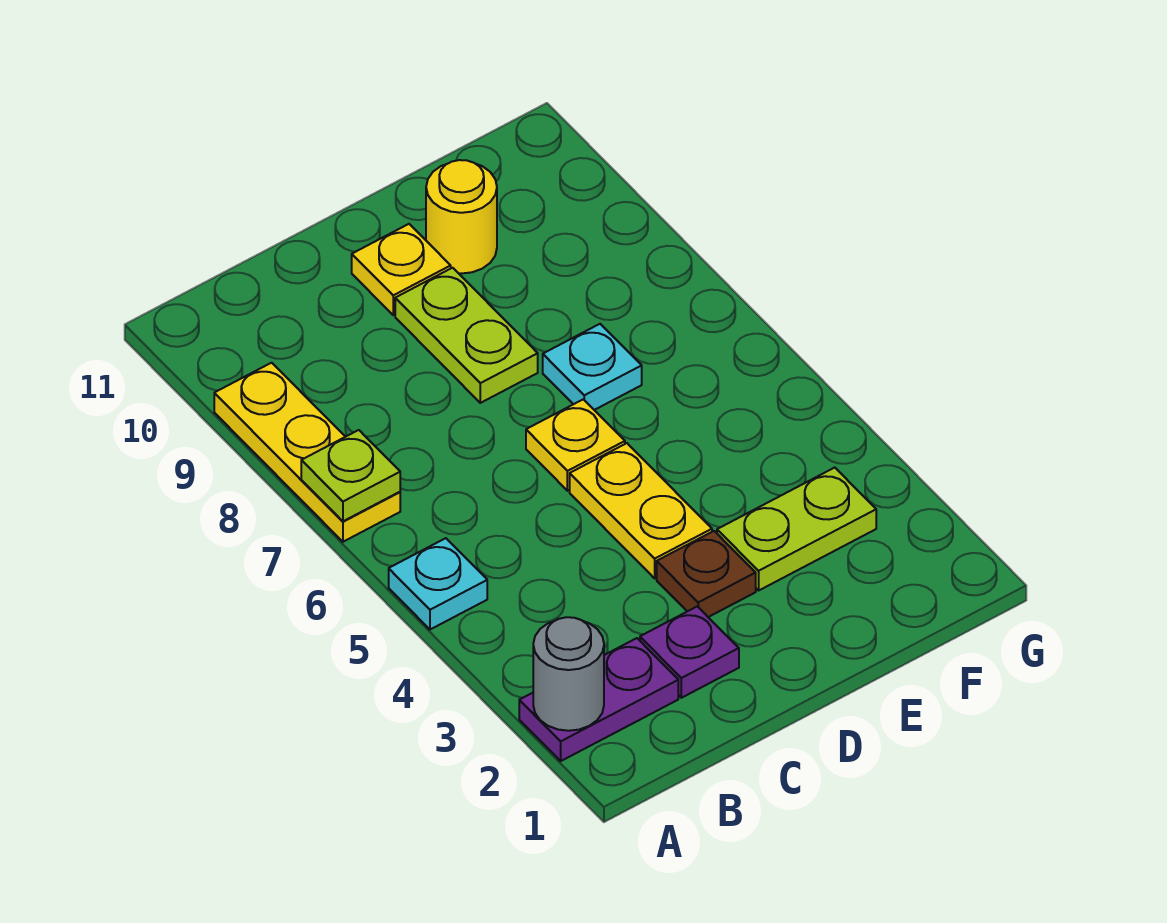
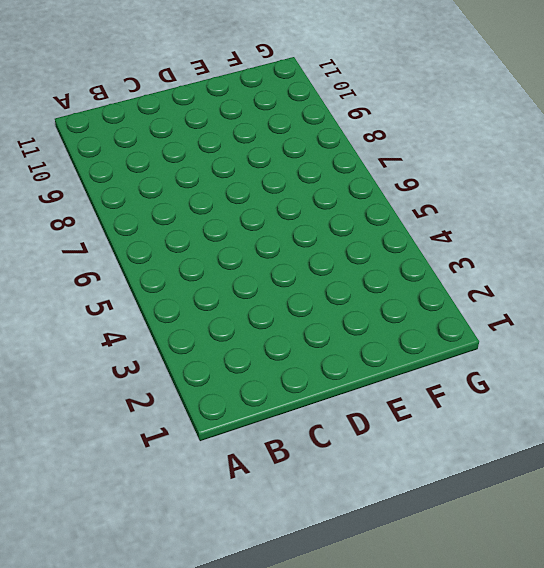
none -> purple plate A2:B2 level 1
none -> cyan plate A5 level 1
none -> yellow plate A7:A9 level 1

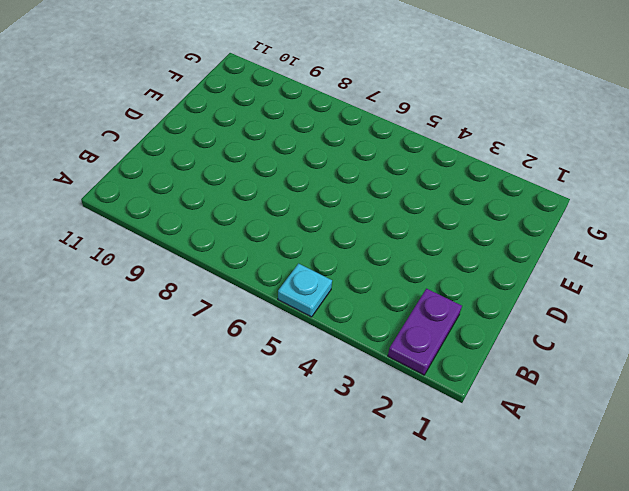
none -> yellow plate A7:A9 level 1
none -> purple plate C2 level 1
none -> brown plate D3 level 1

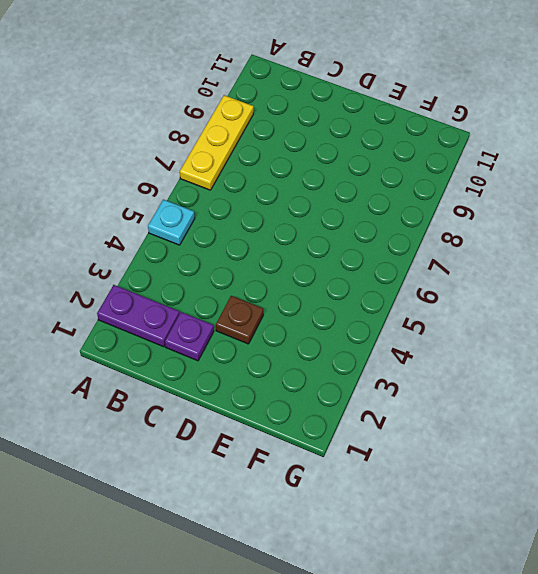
none -> yellow plate D4:D5 level 1
none -> yellow plate D6 level 1
none -> lime plate D8:D9 level 1

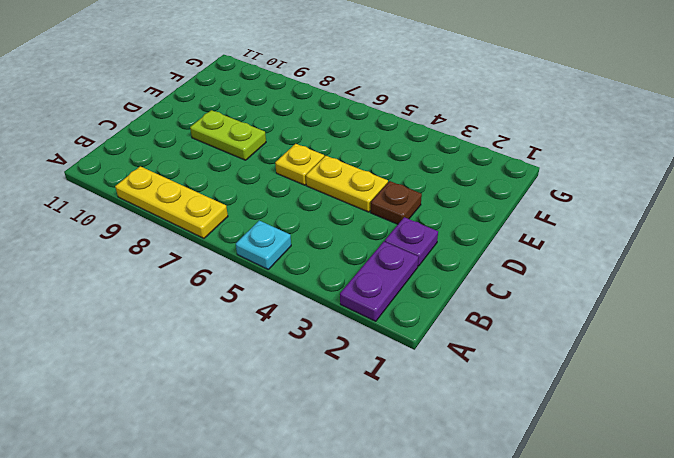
none -> yellow plate D10 level 1
none -> lime plate E3:F3 level 1
none -> cyan plate E7 level 1

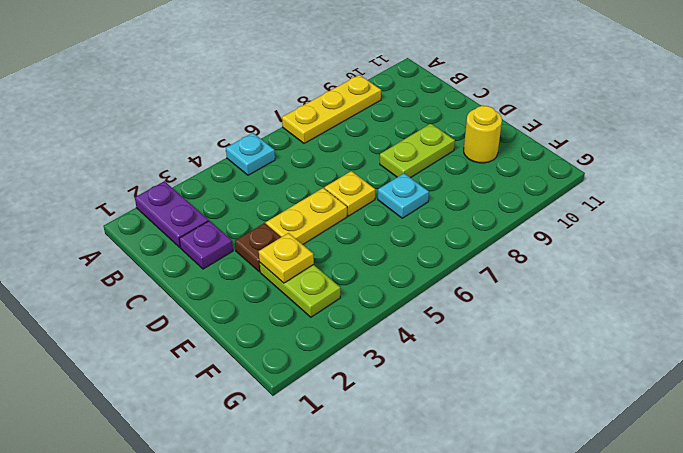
yellow plate E3 level 2 -> yellow plate D10 level 1
none -> grey round brick A2 level 2
none -> lime plate A7 level 2

